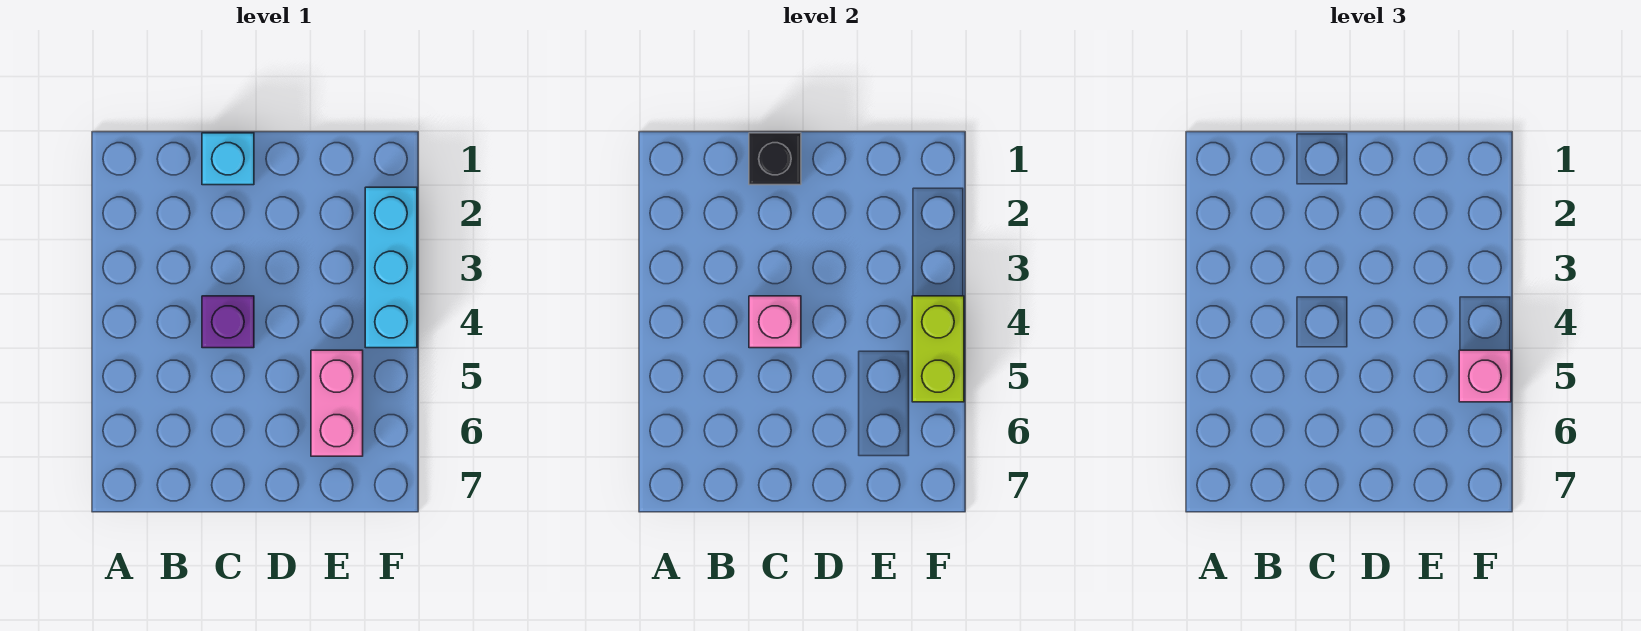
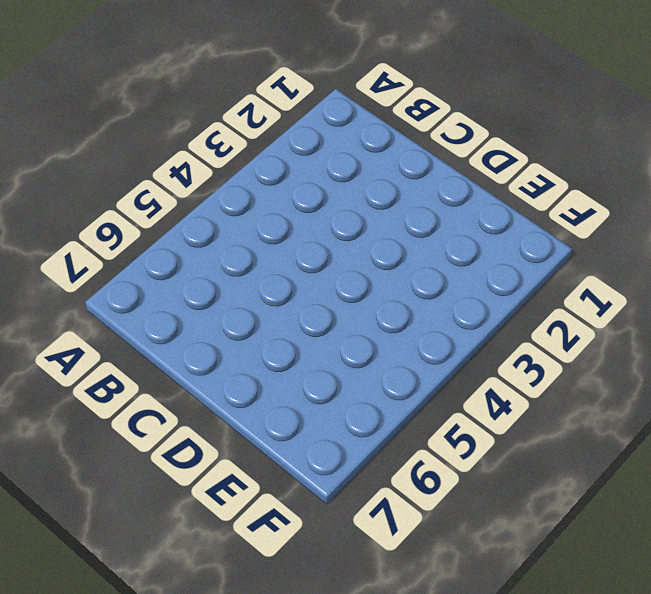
none -> cyan brick C1 level 1
none -> purple brick C4 level 1

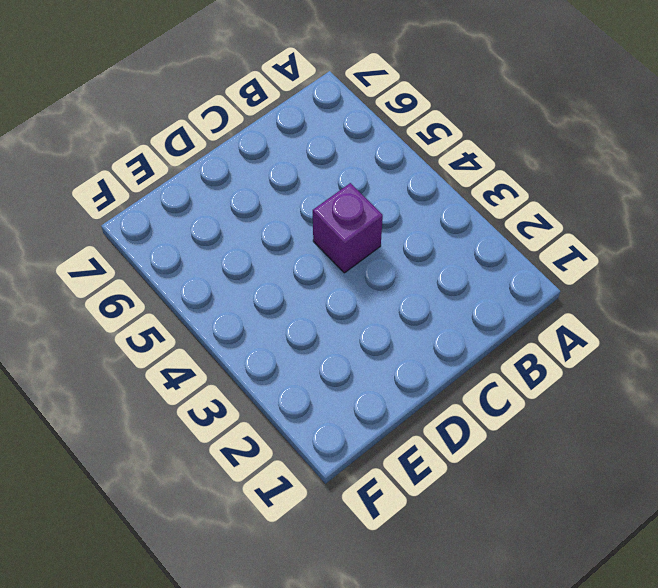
none -> cyan brick C1 level 1
none -> pink brick E5:E6 level 1

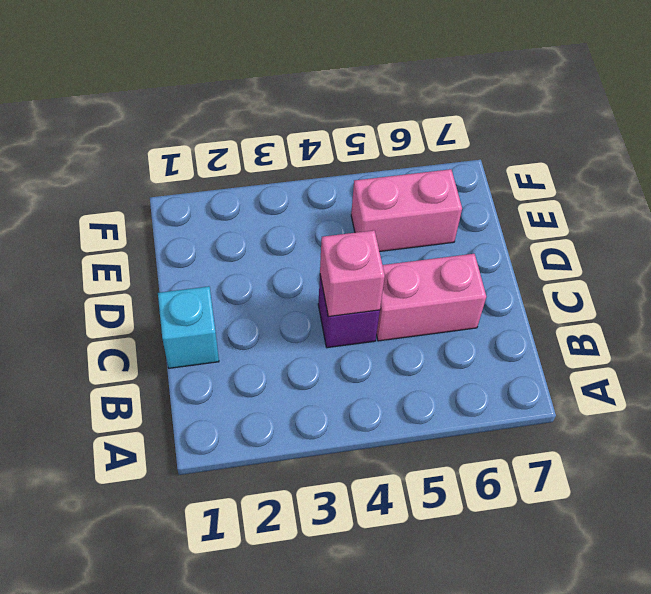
pink brick C5:C6 level 1 -> none
none -> cyan brick F2:F4 level 1
none -> black brick C1 level 2

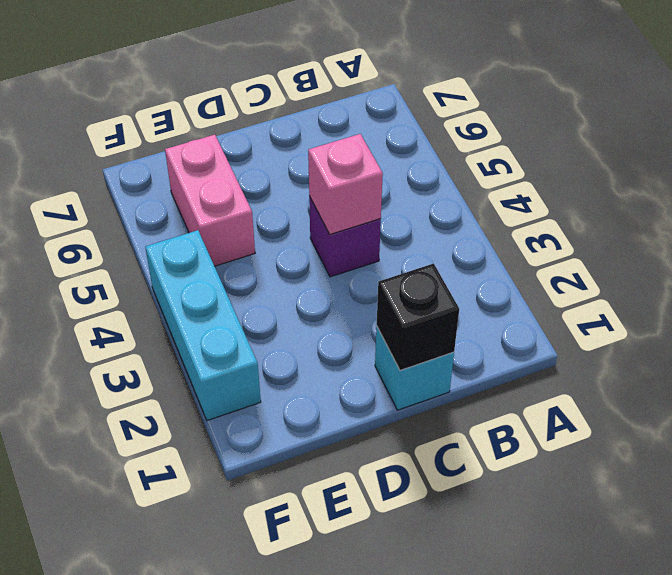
none -> lime brick F4:F5 level 2
none -> pink brick F5 level 3

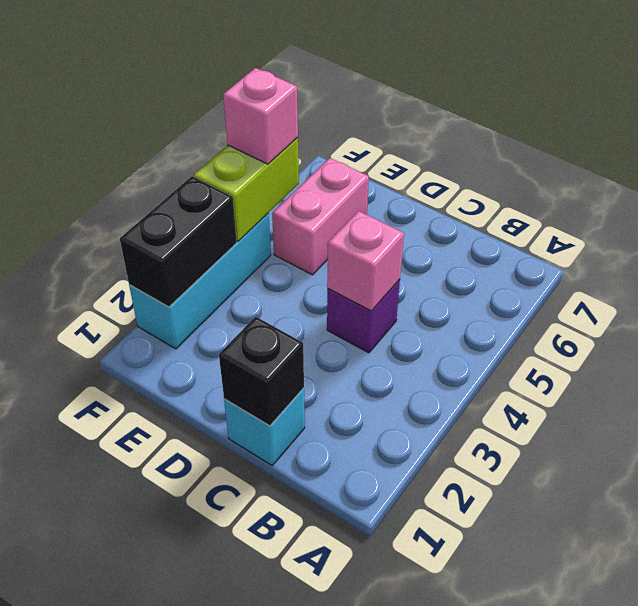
black brick F2:F3 level 2 -> none

